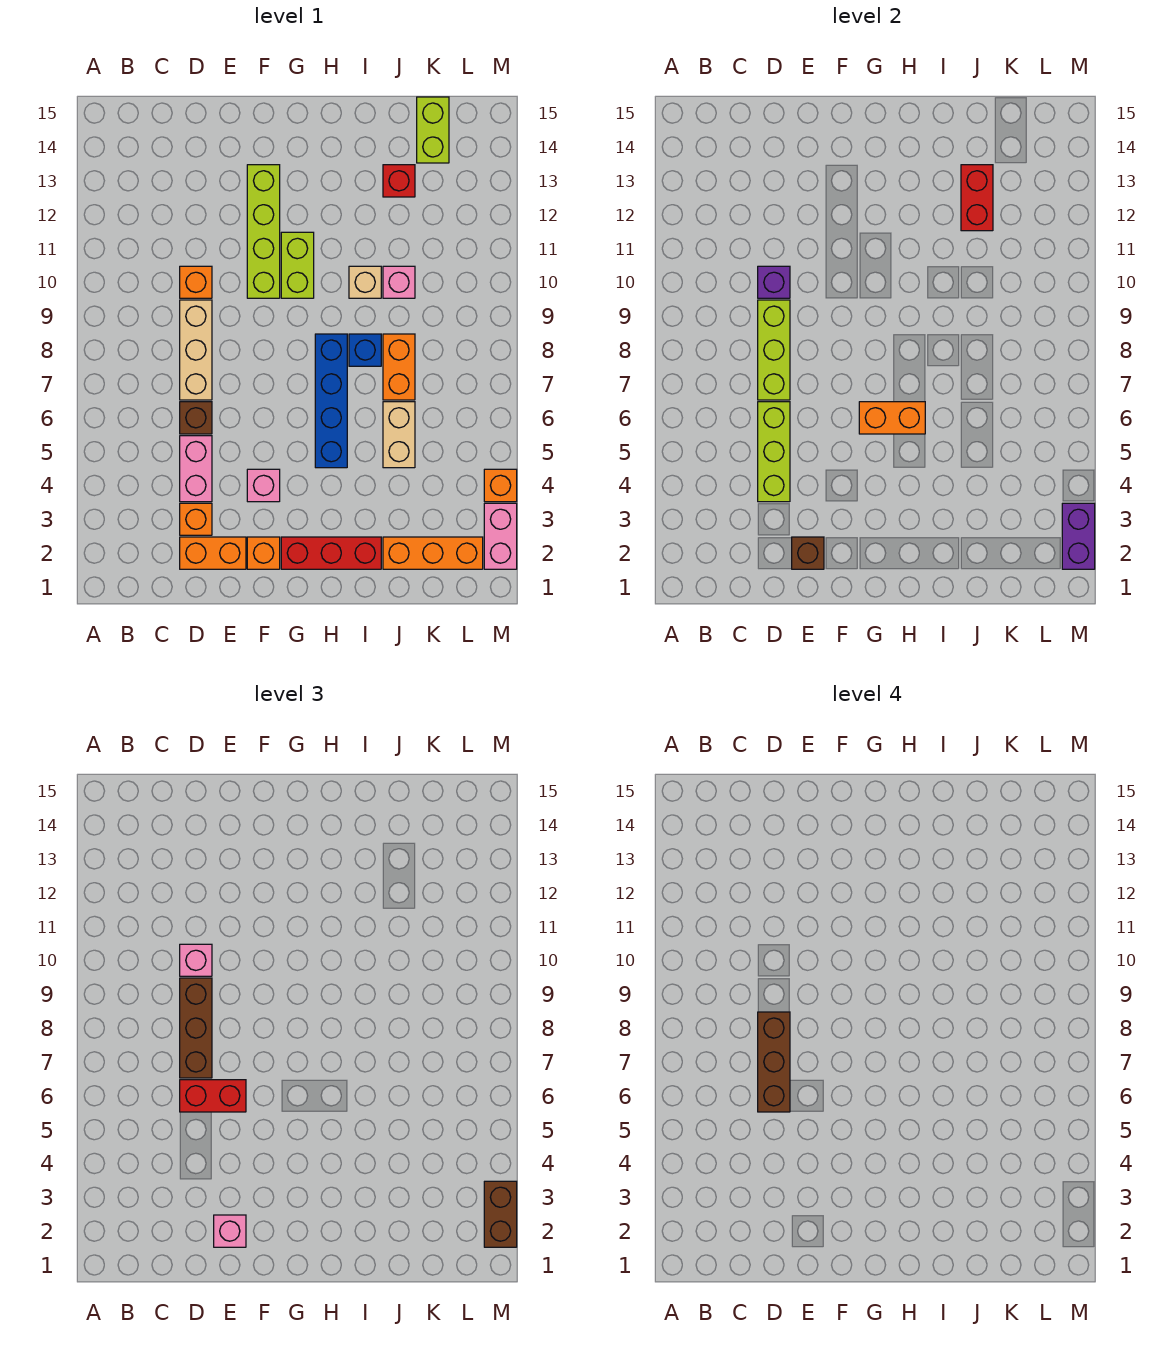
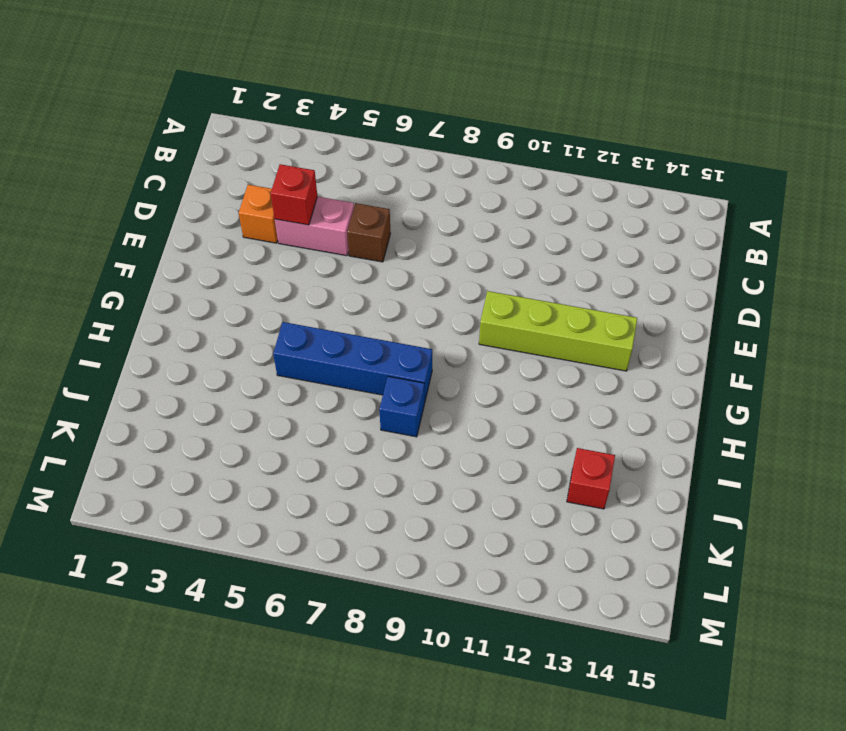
red brick D4 level 2 -> lime brick D4:D6 level 2
none -> orange brick D2:E2 level 1
none -> tan brick D7:D9 level 1
none -> orange brick D10 level 1
none -> orange brick F2 level 1

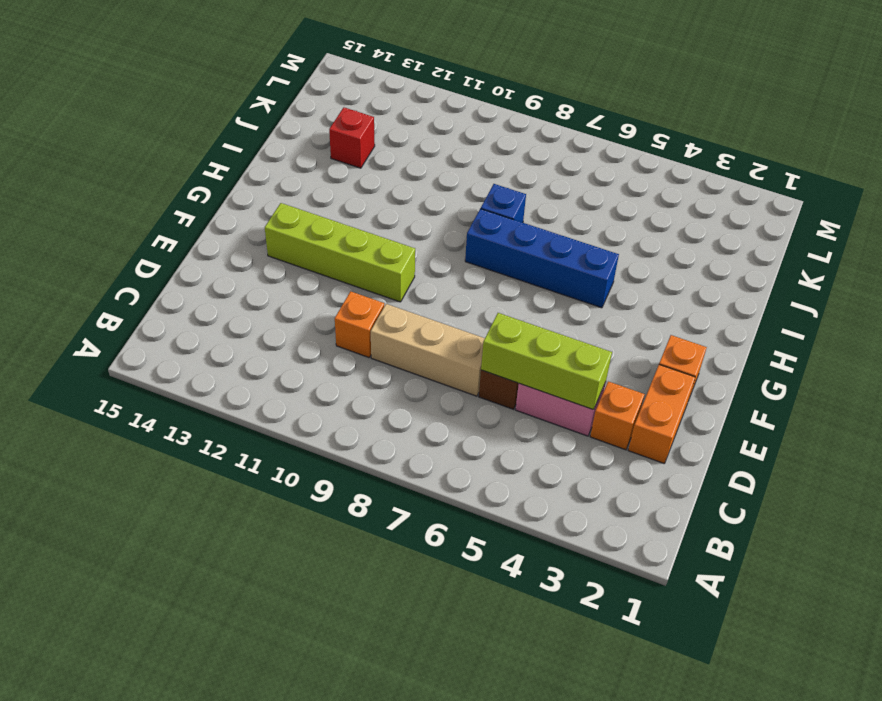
none -> pink brick F4 level 1
none -> red brick G2:I2 level 1
none -> lime brick G10:G11 level 1
none -> tan brick I10 level 1

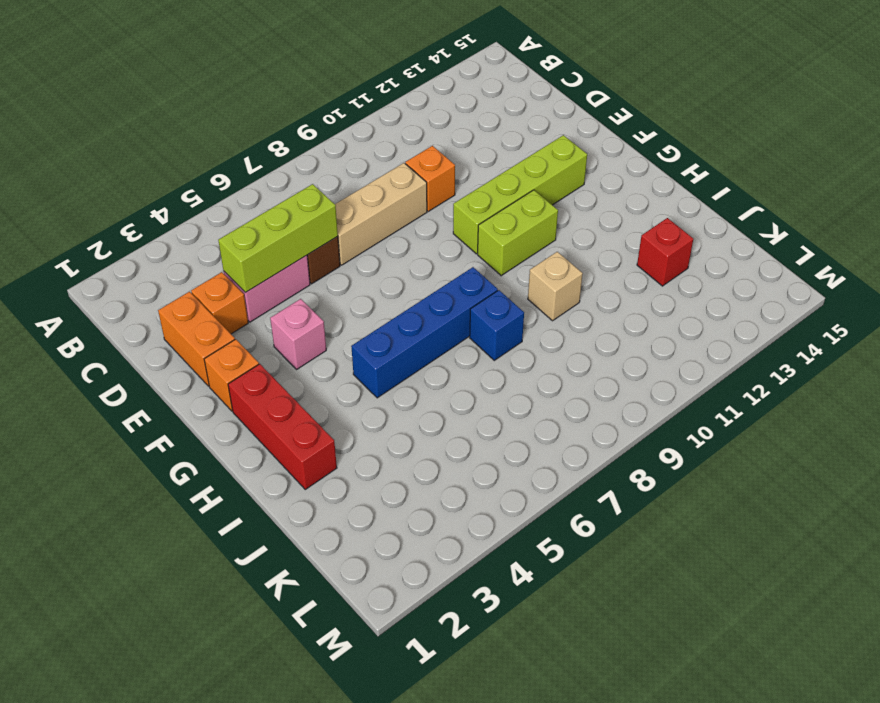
none -> orange brick J2:L2 level 1
none -> tan brick J5:J6 level 1
none -> orange brick J7:J8 level 1
none -> pink brick J10 level 1

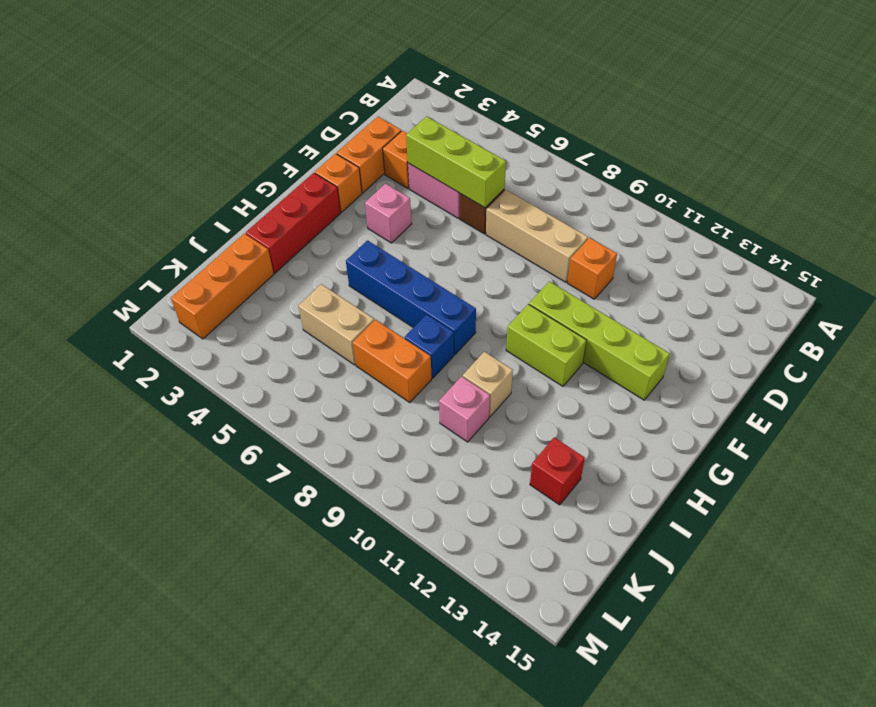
none -> lime brick K14:K15 level 1
none -> pink brick M2:M3 level 1
none -> orange brick M4 level 1
none -> lime brick D7:D9 level 2

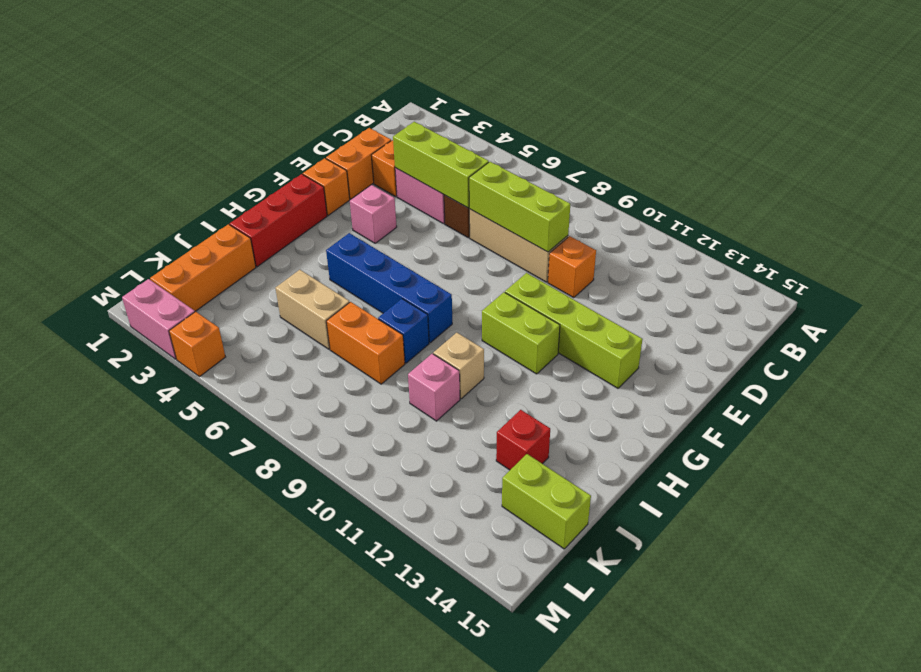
none -> purple brick D10 level 2
none -> brown brick E2 level 2
none -> orange brick G6:H6 level 2
none -> red brick J12:J13 level 2

